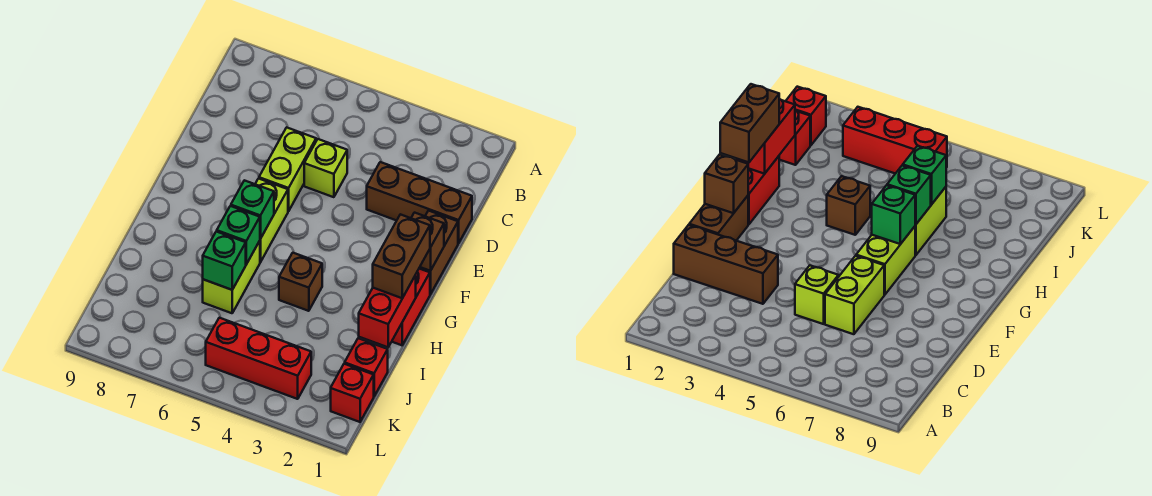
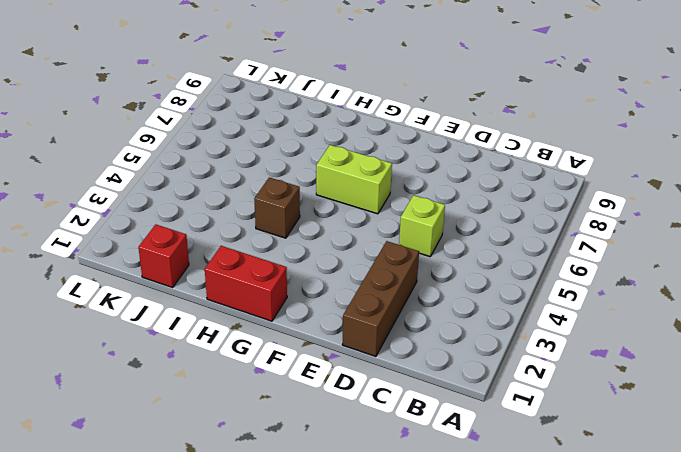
none -> lime brick D6:E6 level 1
none -> brown brick E1:F1 level 1
none -> lime brick H6:I6 level 1

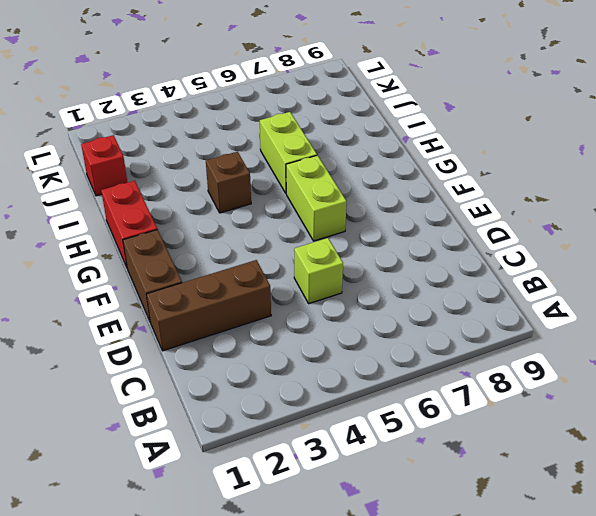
none -> lime brick D6:E6 level 1
none -> red brick K1 level 1
none -> red brick K3:K5 level 1

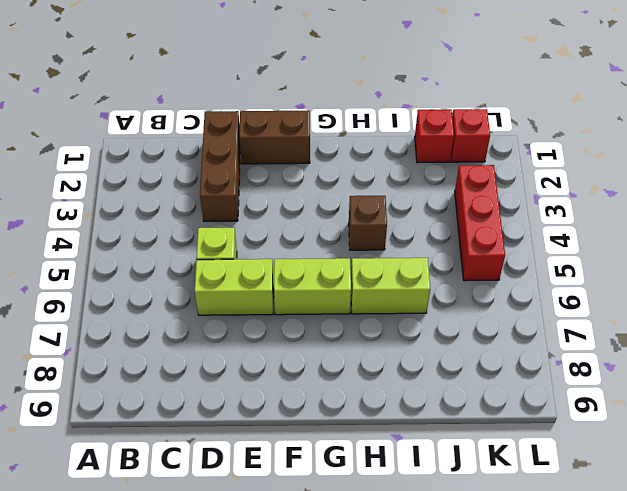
none -> red brick G1:H1 level 1
none -> brown brick F1 level 2
none -> green brick G6 level 2

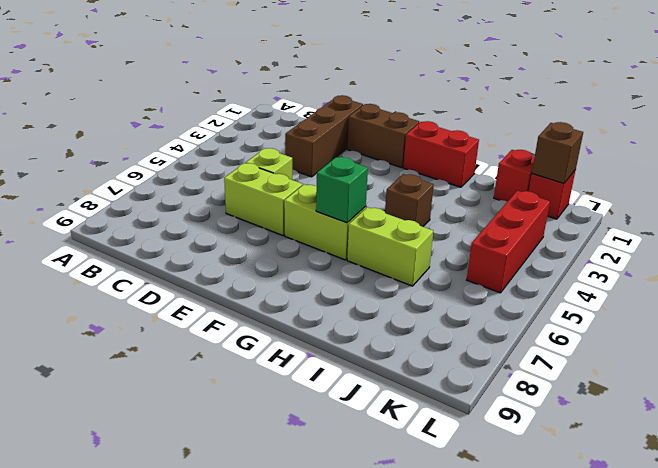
brown brick K1 level 2 -> brown brick F1 level 2
none -> red brick H1:I1 level 2
none -> green brick H6 level 2
none -> green brick I6 level 2

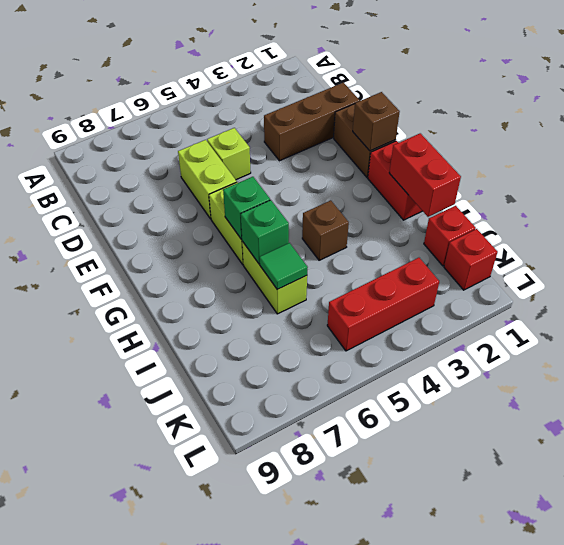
green tile I6 level 2 -> green brick I6 level 2
none -> brown brick G1:H1 level 3

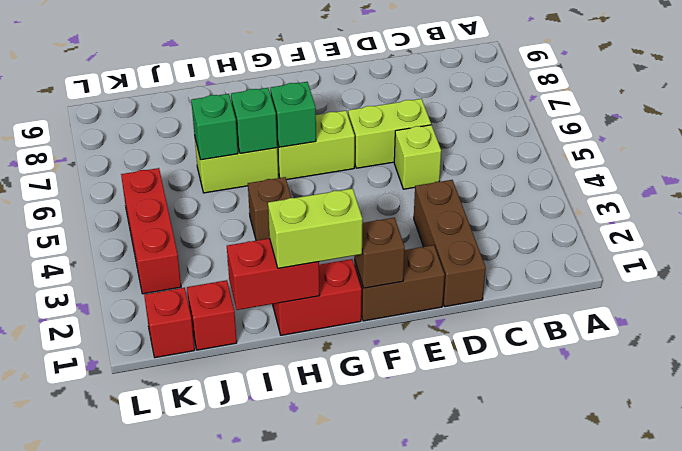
lime brick G1:H1 level 3 -> brown brick G1:H1 level 3

